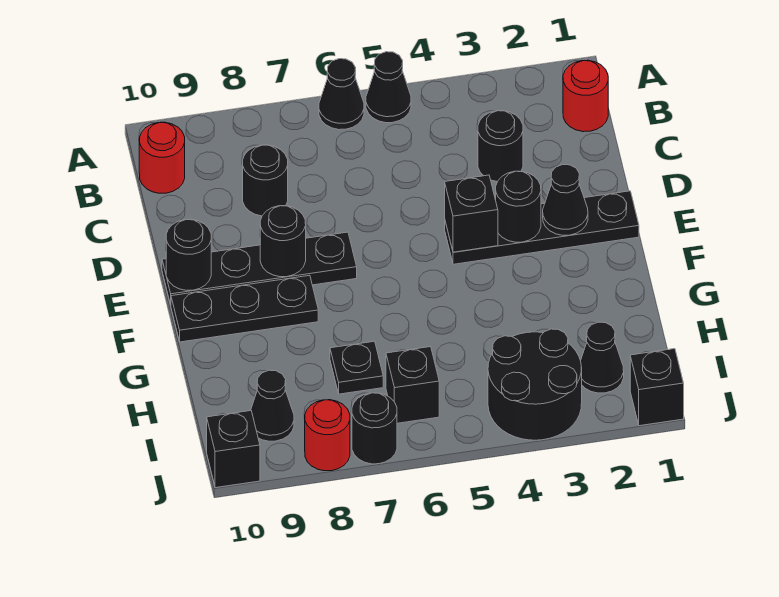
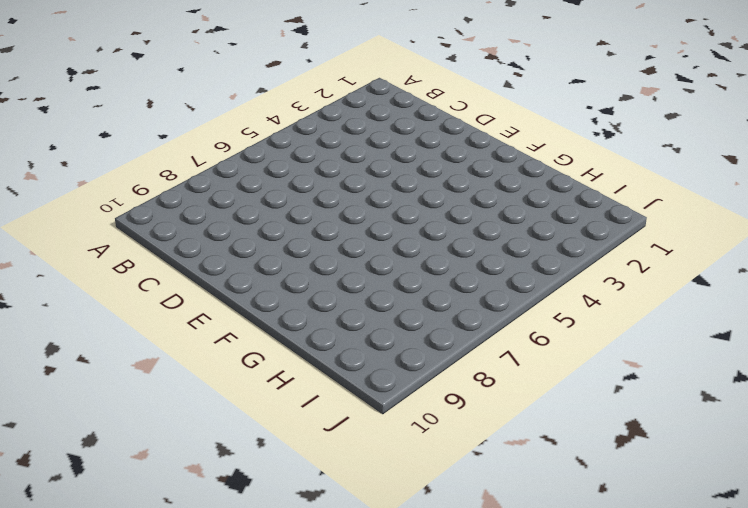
none -> black cone A5 level 1
none -> black cone A6 level 1
none -> red round brick B1 level 1

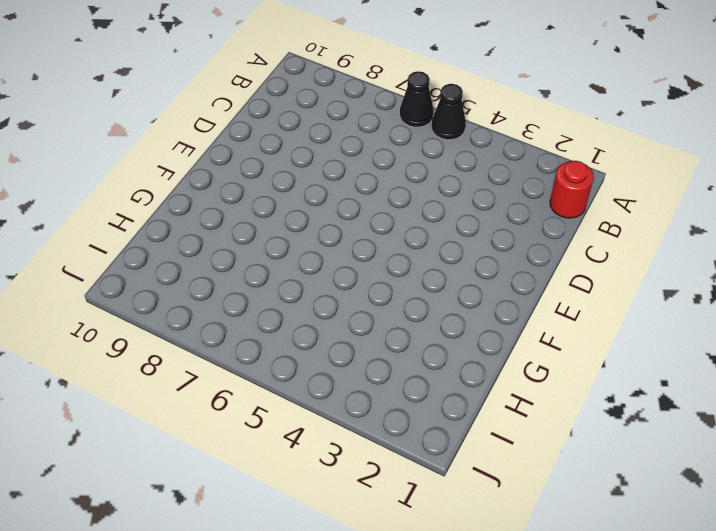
none -> red round brick B10 level 1
none -> black round brick C3 level 1
none -> black round brick C8 level 1

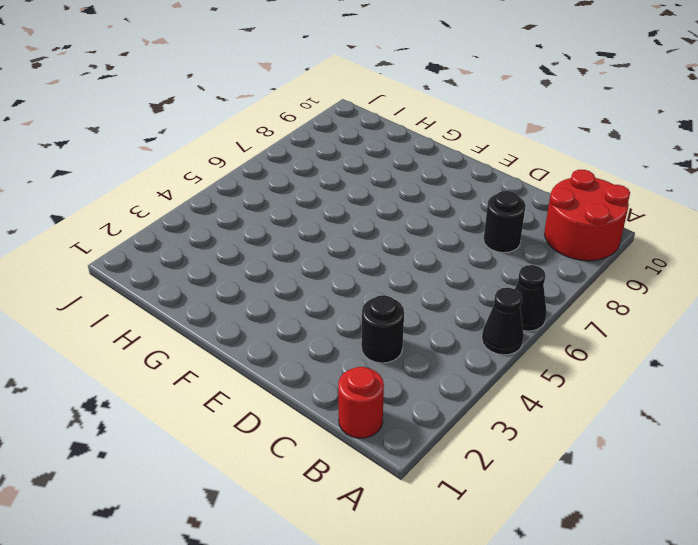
red round brick A9:B10 level 1 -> red round brick B10 level 1
none -> black plate E1:E4 level 1
none -> black plate E7:E10 level 1
none -> black plate F8:F10 level 1

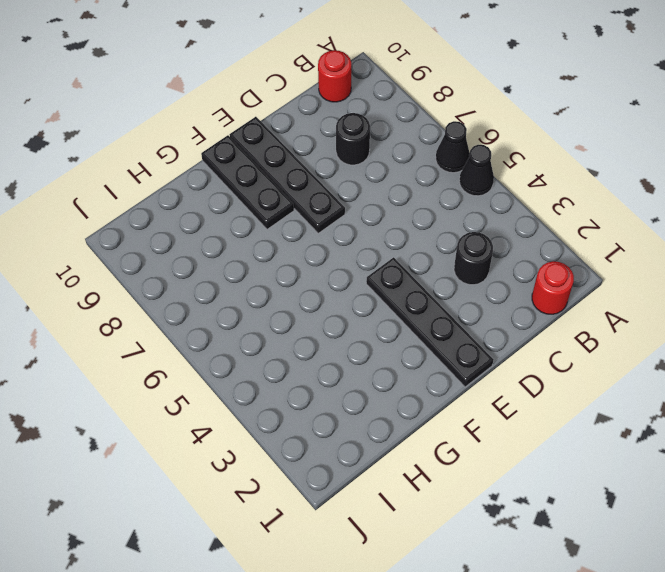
none -> black plate H7 level 1
none -> black cone I2 level 1
none -> black round brick I3:J4 level 1

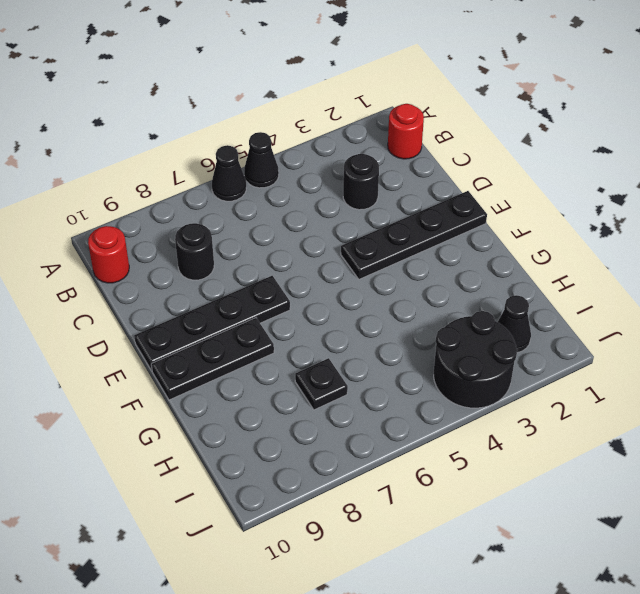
none -> black brick I6 level 1
none -> black cone I9 level 1
none -> black brick J1 level 1

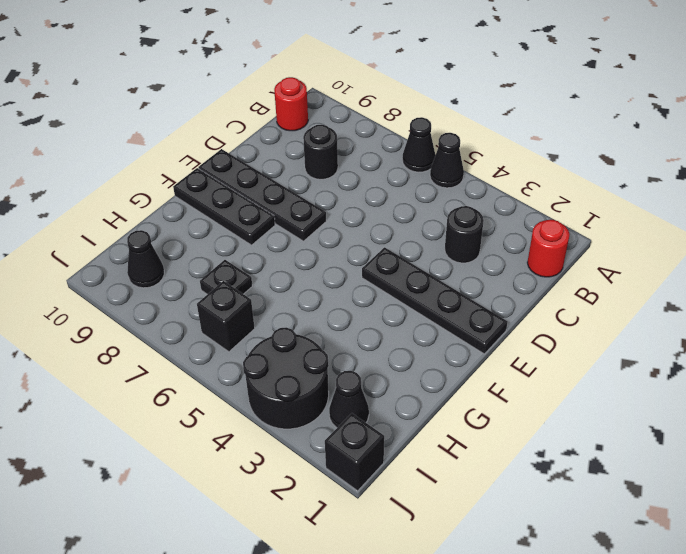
none -> black round brick J7 level 1
none -> red round brick J8 level 1
none -> black brick J10 level 1

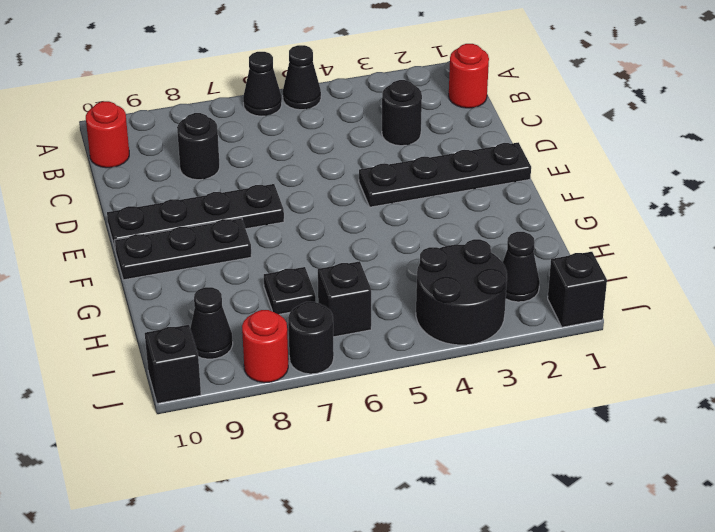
none -> black cone E2 level 2
none -> black round brick E3 level 2
none -> black brick E4 level 2

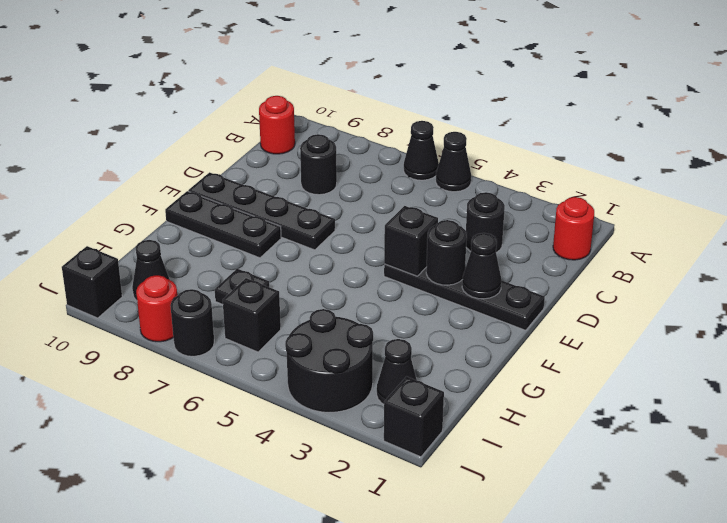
none -> black round brick E8 level 2
none -> black round brick E10 level 2

